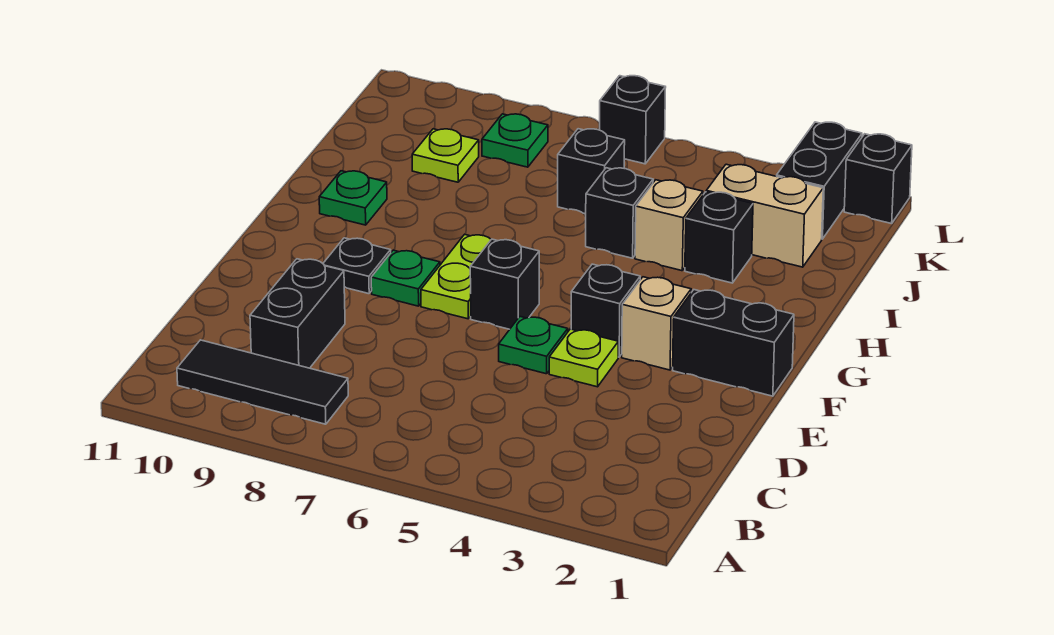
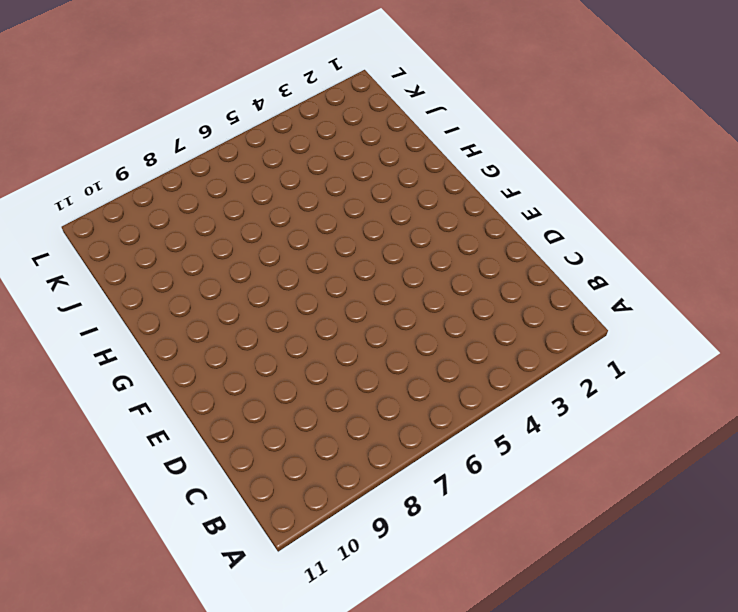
none -> black tile B8:B10 level 1
none -> black brick C9:D9 level 1
none -> lime plate E4 level 1

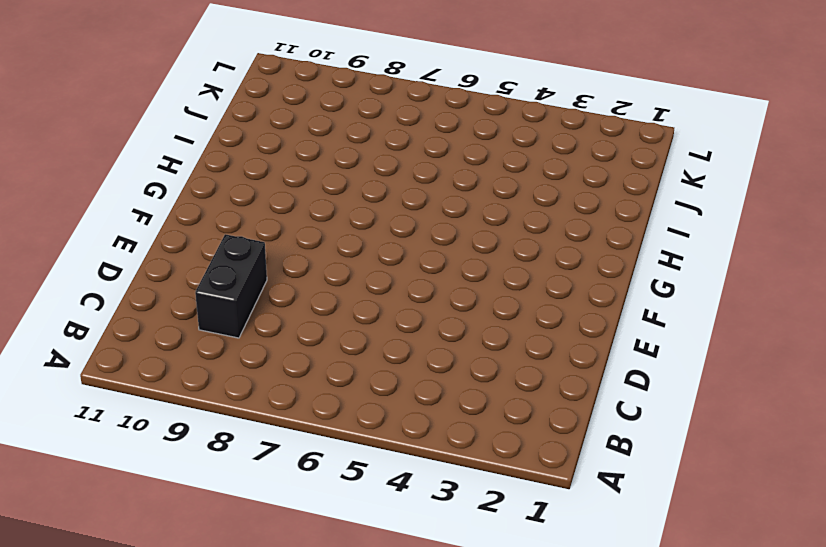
none -> black tile B8:B10 level 1
none -> lime plate E4 level 1
none -> green plate E5 level 1

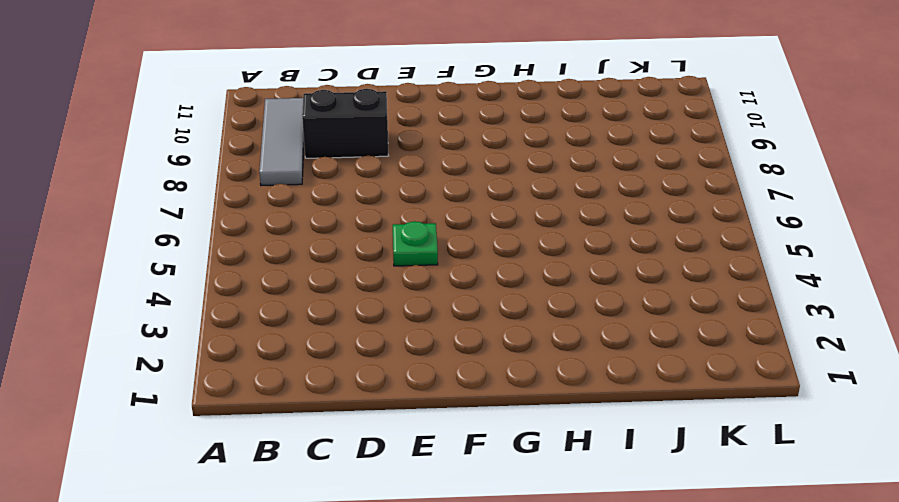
grey tile B8:B10 level 1 -> black tile B8:B10 level 1
none -> lime plate E4 level 1
none -> black brick F1:F2 level 1
none -> tan brick F3 level 1

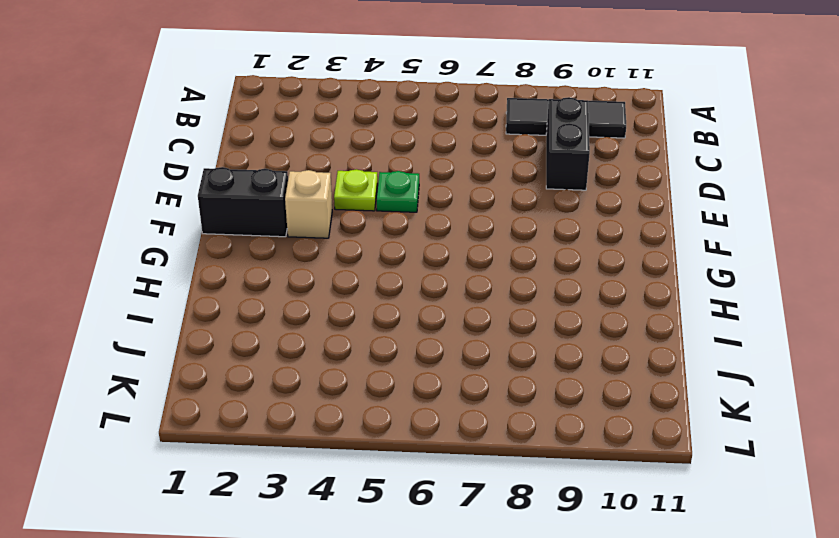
none -> black brick F4 level 1
none -> black brick F6 level 1
none -> lime plate F7:G7 level 1

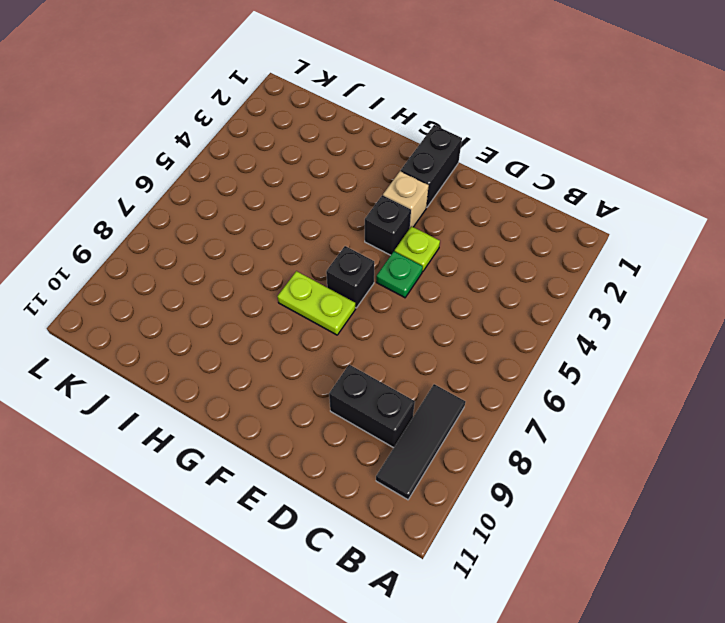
none -> green plate F8 level 1
none -> black plate F9 level 1
none -> green plate H10 level 1

